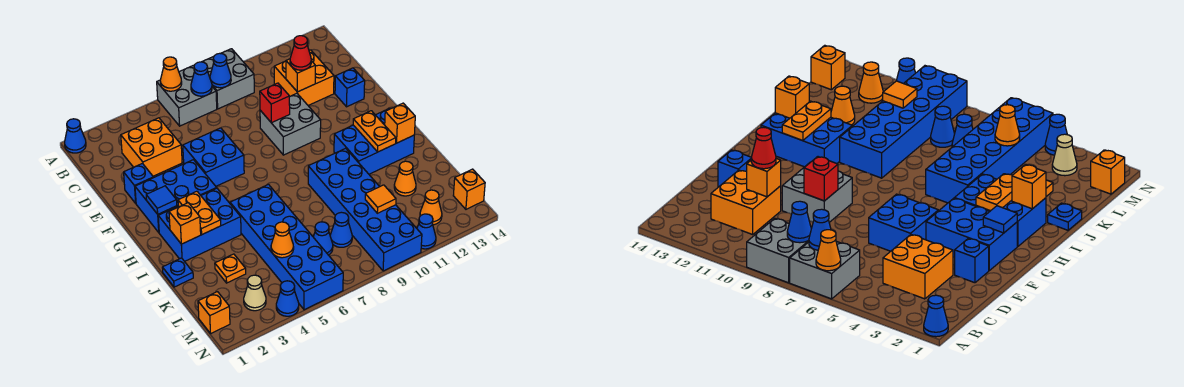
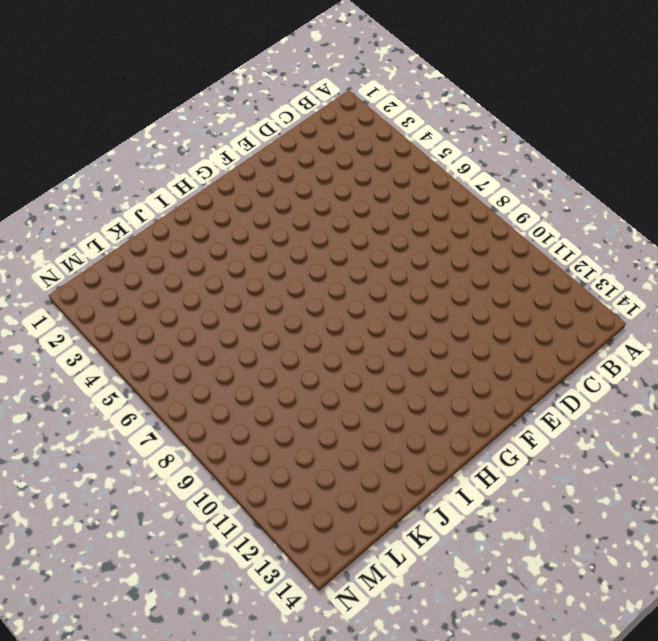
none -> blue cone A1 level 1
none -> grey brick A6:B7 level 1
none -> grey brick A8:B9 level 1
none -> orange brick C3:D4 level 1

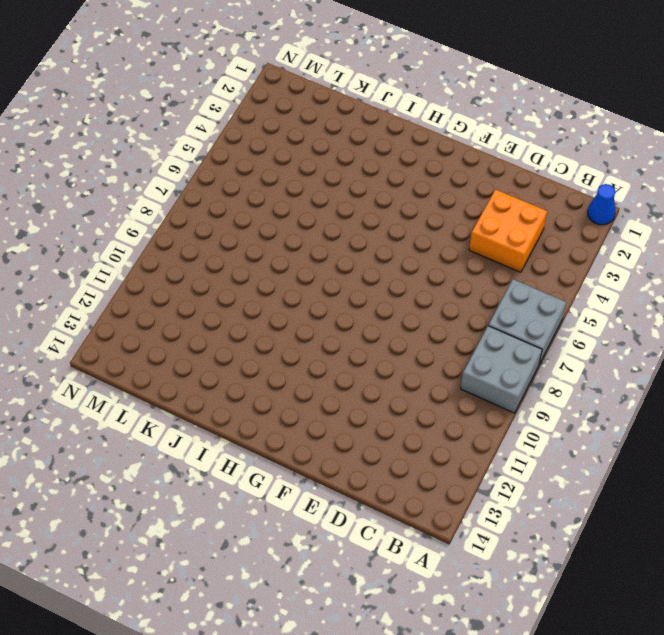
none -> orange brick C11:D12 level 1
none -> blue brick E2 level 1
none -> blue brick E5:F6 level 1
none -> grey brick E9:F10 level 1

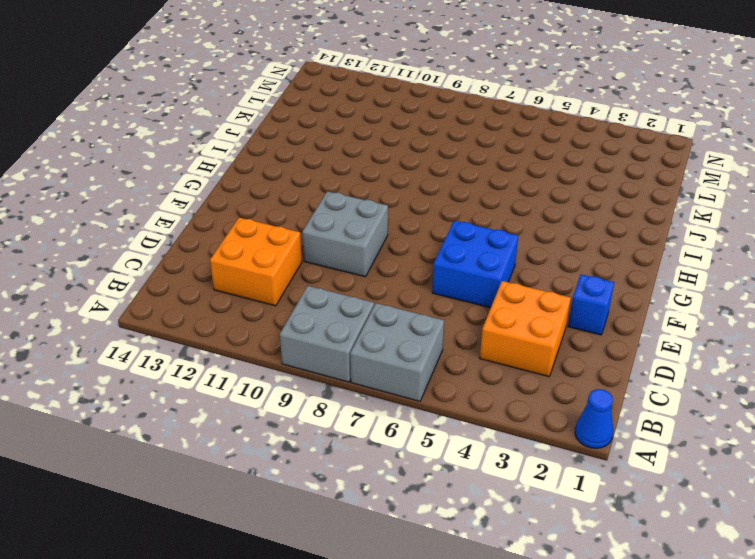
none -> blue brick E13 level 1
none -> blue brick F2:G4 level 1
none -> blue brick H2:I4 level 1
none -> blue brick H11:I13 level 1

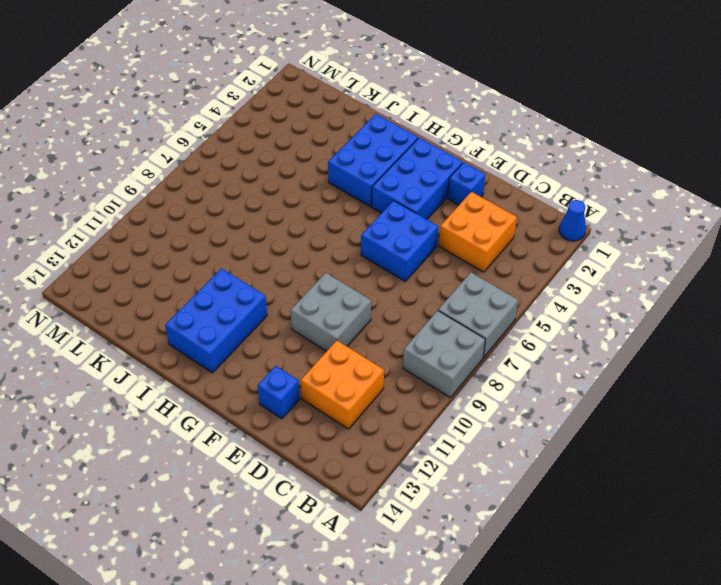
none -> blue brick I5:N6 level 1
none -> blue brick I9:N10 level 1
none -> blue plate J1 level 1
none -> orange plate K3 level 1

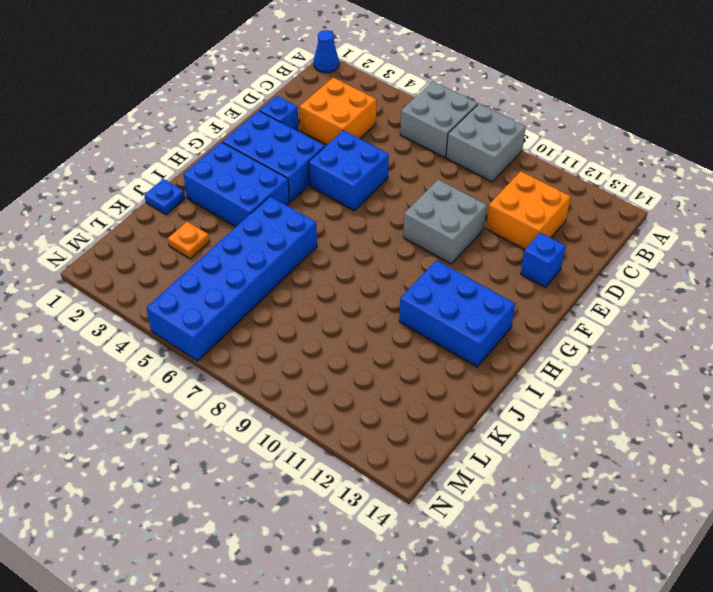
none -> blue brick I9:N10 level 1
none -> orange cone K12 level 1
none -> blue cone L7 level 1
none -> blue cone L8 level 1

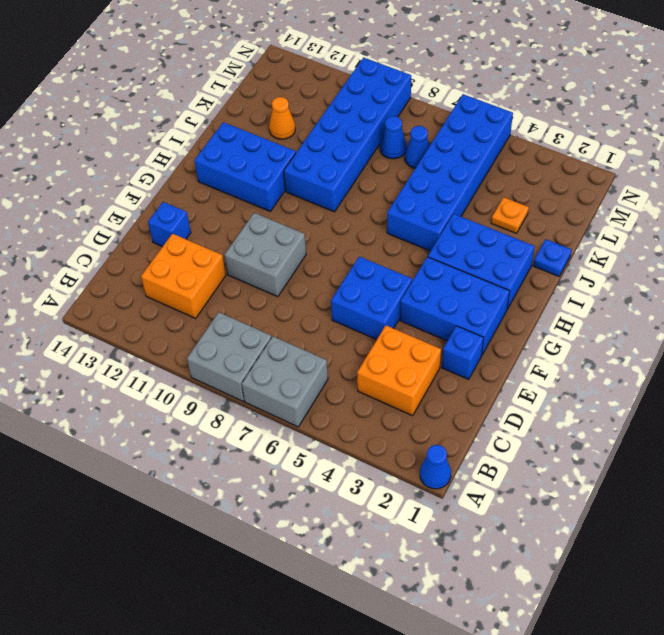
none -> orange brick M1 level 1
none -> tan cone M3 level 1
none -> orange cone M12 level 1
none -> orange brick M14 level 1

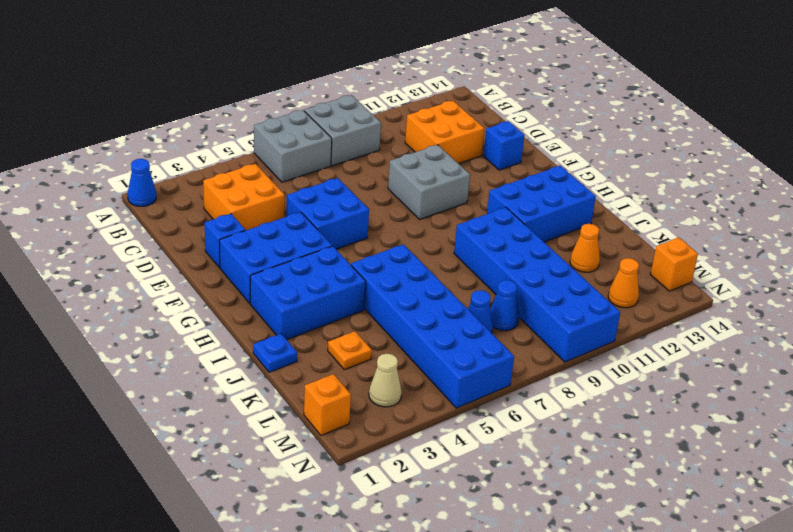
none -> blue cone N4 level 1
none -> blue cone N11 level 1
none -> orange cone A6 level 2
none -> blue cone B7 level 2

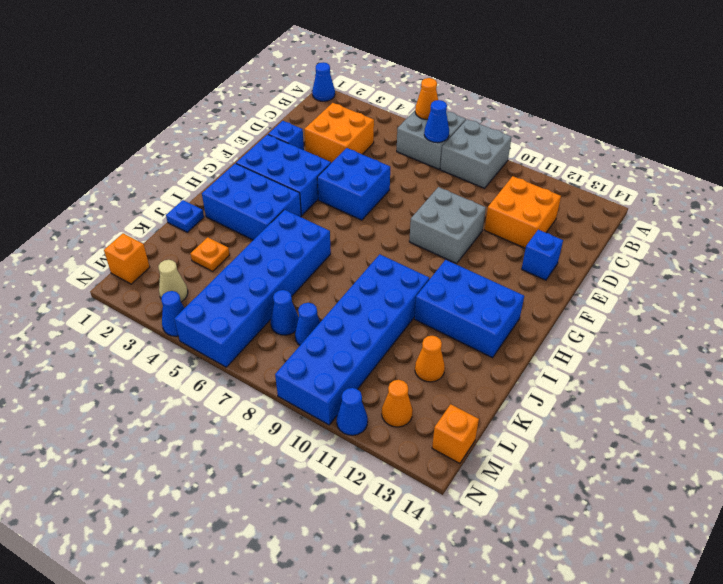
none -> blue cone B8 level 2
none -> orange brick D11 level 2
none -> red brick E9 level 2
none -> blue tile G2 level 2

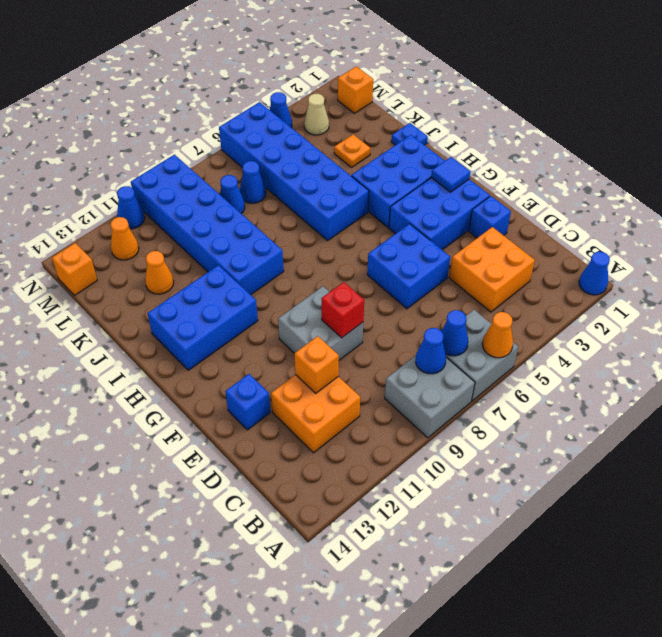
none -> orange plate H3:I3 level 2
none -> orange plate H12:I12 level 2
none -> orange brick I2 level 2
none -> orange brick I13 level 2

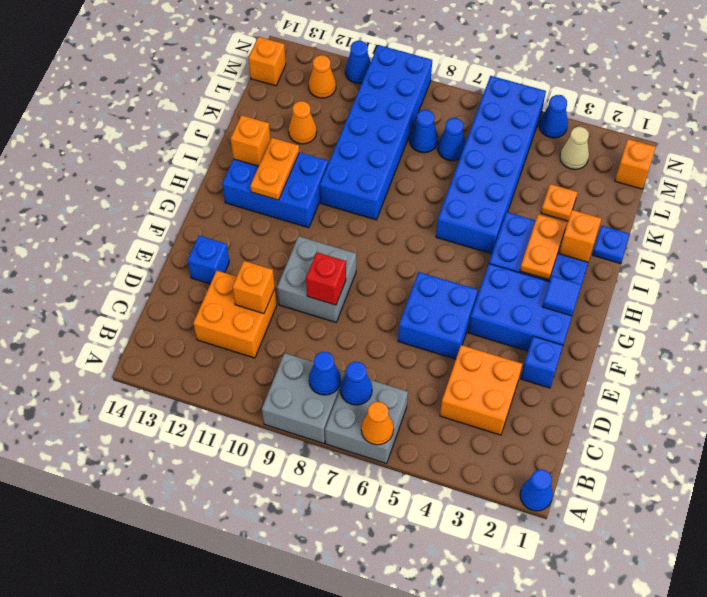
none -> orange cone L5 level 2
none -> orange tile L10 level 2
none -> red cone D11 level 3

